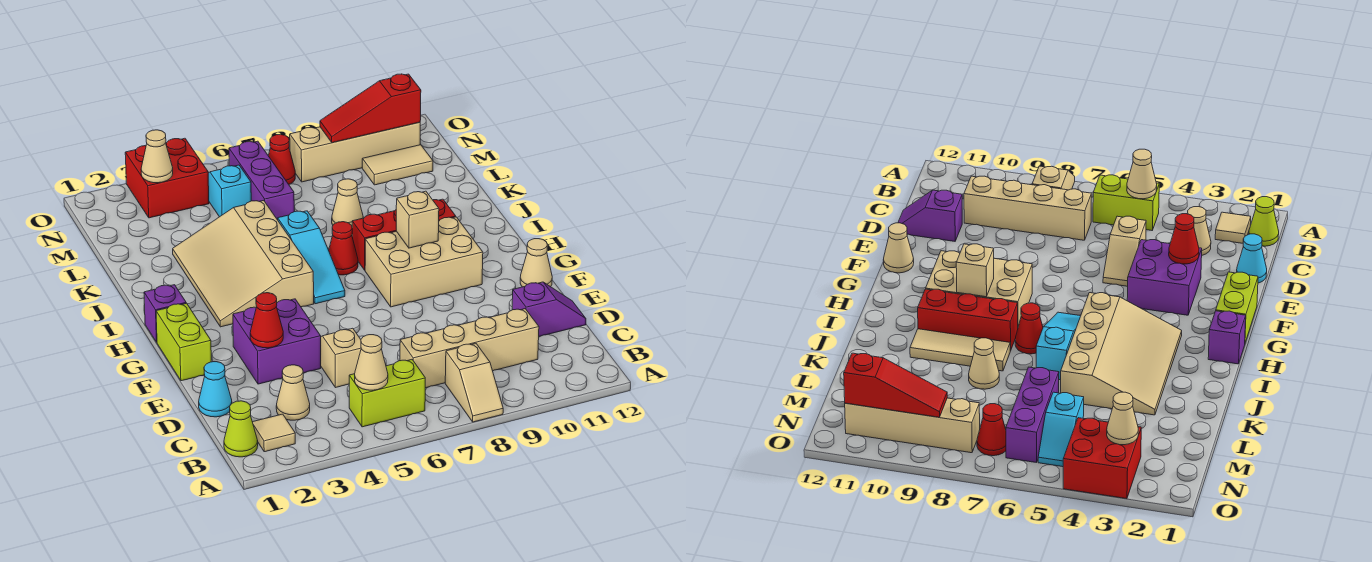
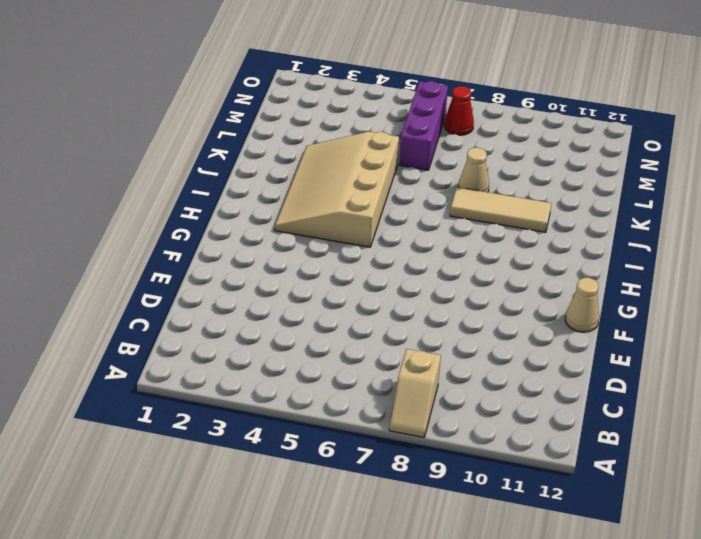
none -> lime cone B1 level 1
none -> tan tile B2 level 1
none -> lime brick B5:B6 level 1
none -> tan cone C3 level 1

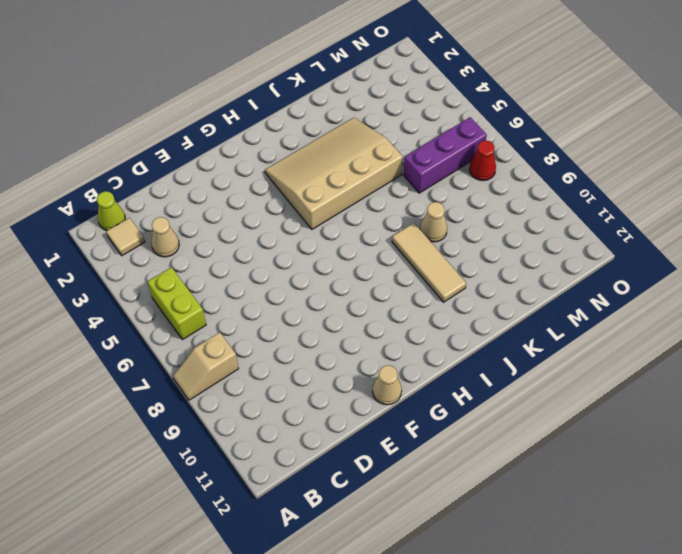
none -> tan brick C7:C10 level 1
none -> cyan cone D1 level 1
none -> tan slope D5:E5 level 1 top D
none -> purple slope D11:D12 level 1 top 11

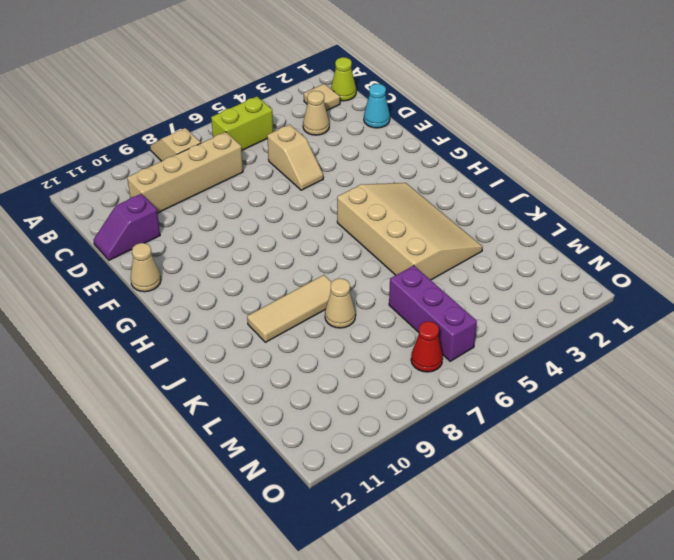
none -> purple brick E3:F4 level 1
none -> lime brick F1:G1 level 1
none -> tan brick G8:H10 level 1
none -> purple brick H1 level 1

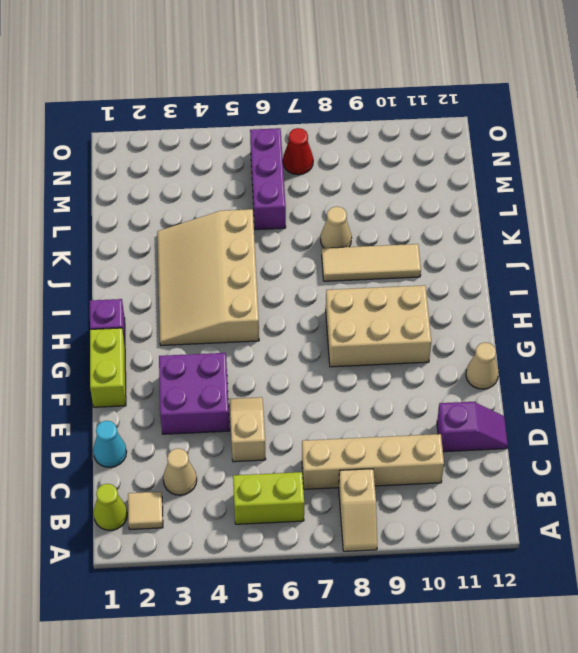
none -> cyan slope H6:J6 level 1 top J
none -> red cone I7 level 1
none -> red brick I8:I10 level 1
none -> cyan slope M5:N5 level 1 top M

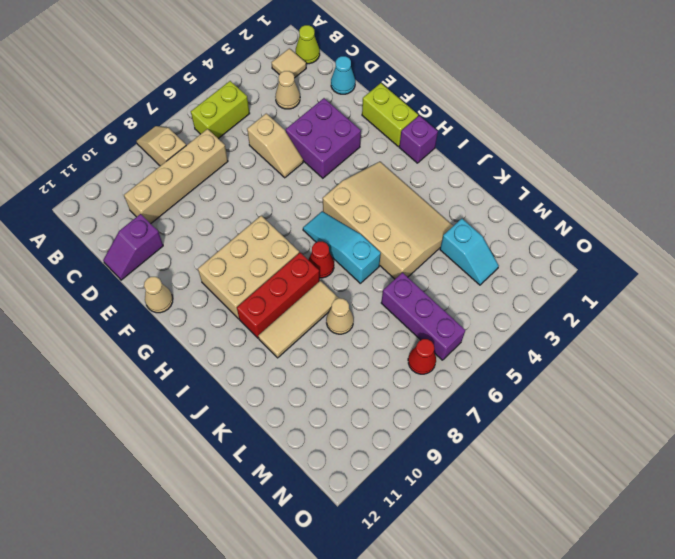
cyan slope L3:M3 level 1 top L -> cyan slope M5:N5 level 1 top M
none -> tan tile M10:M11 level 1
none -> red brick N3:O4 level 1
none -> tan brick N8:N11 level 1
none -> tan cone B5 level 2

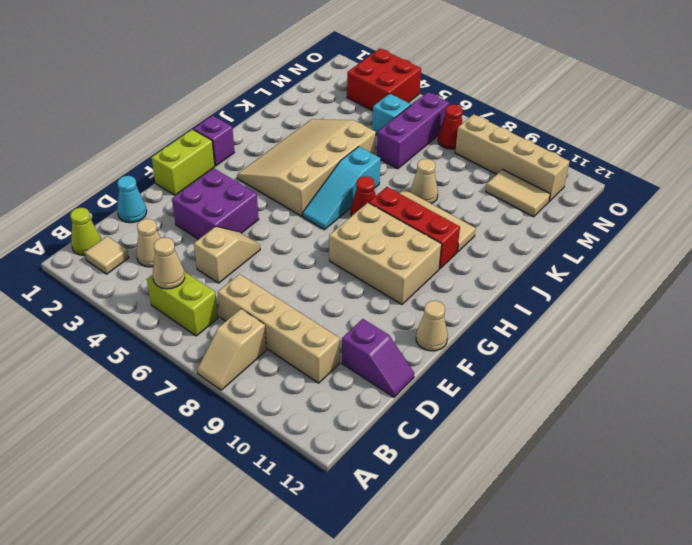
none -> red cone E3 level 2
none -> tan brick H9 level 2
none -> tan cone N3 level 2
none -> red slope N9:N11 level 2 top 11

